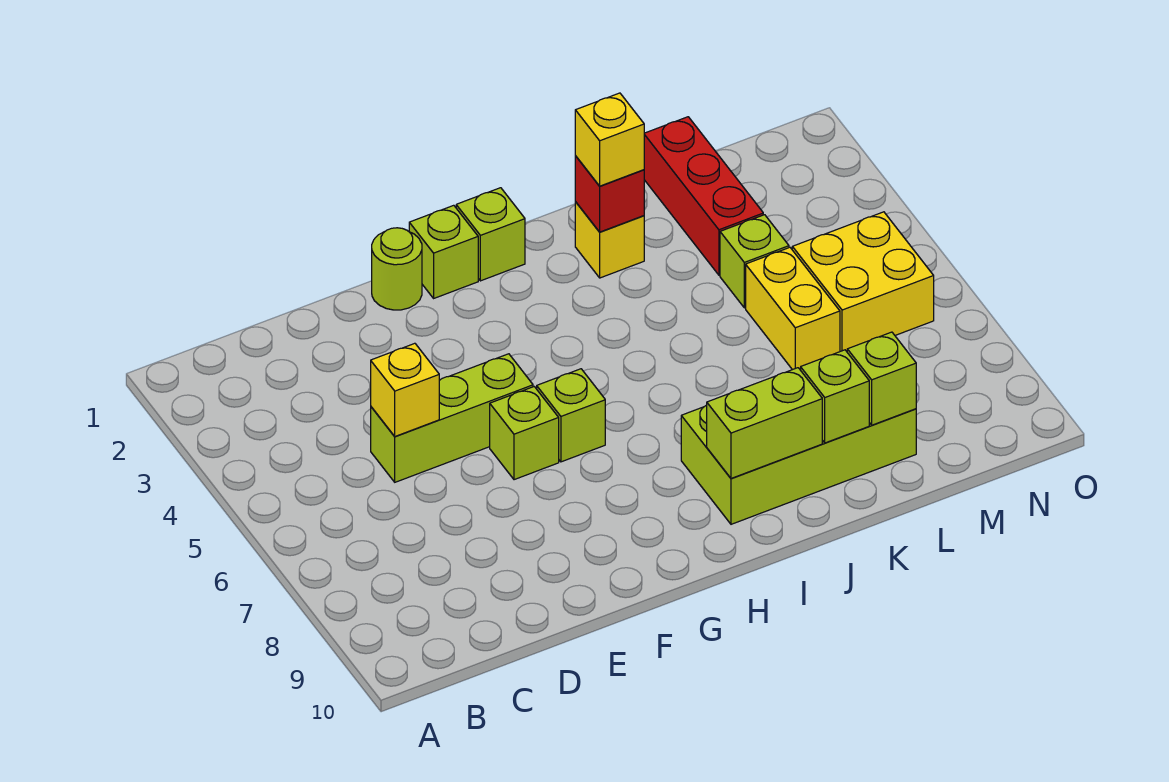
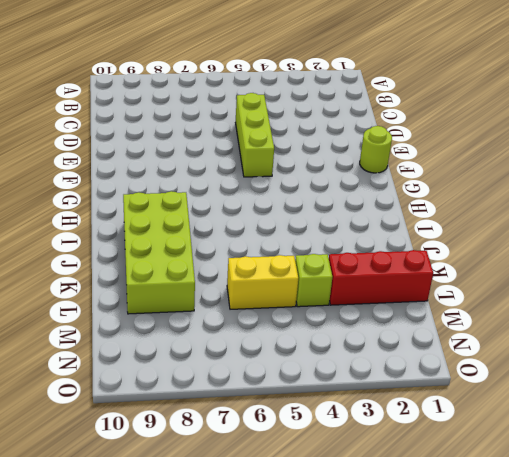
none -> lime brick F6 level 1
none -> lime brick G1 level 1
none -> lime brick G6 level 1

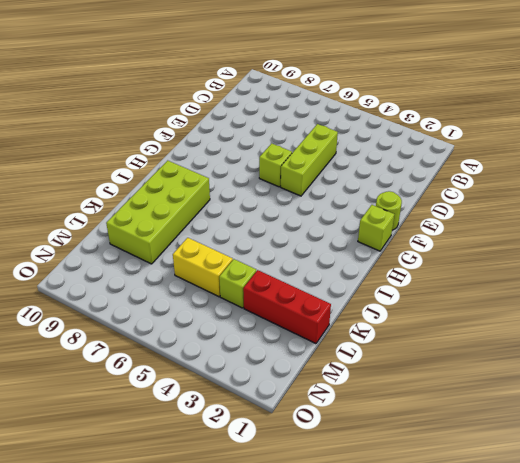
none -> lime brick G6 level 1
none -> lime brick H1 level 1
none -> yellow brick J2 level 1

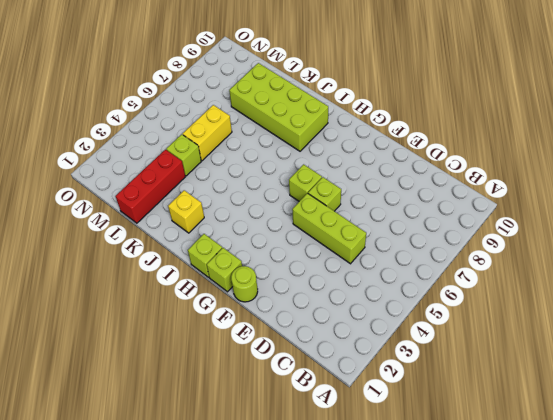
none -> yellow brick M5:N6 level 1
none -> yellow brick D5 level 2
none -> lime brick I9:J9 level 2

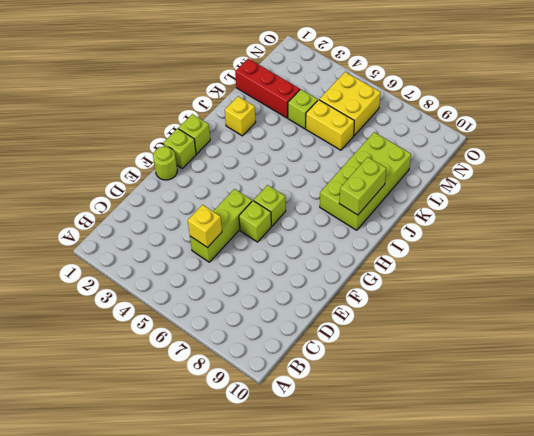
none -> red brick J2 level 2
none -> lime brick K9 level 2
none -> lime brick L9 level 2

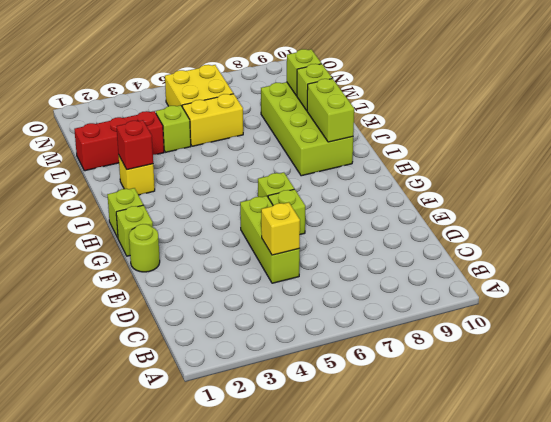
none -> yellow brick J2 level 3

